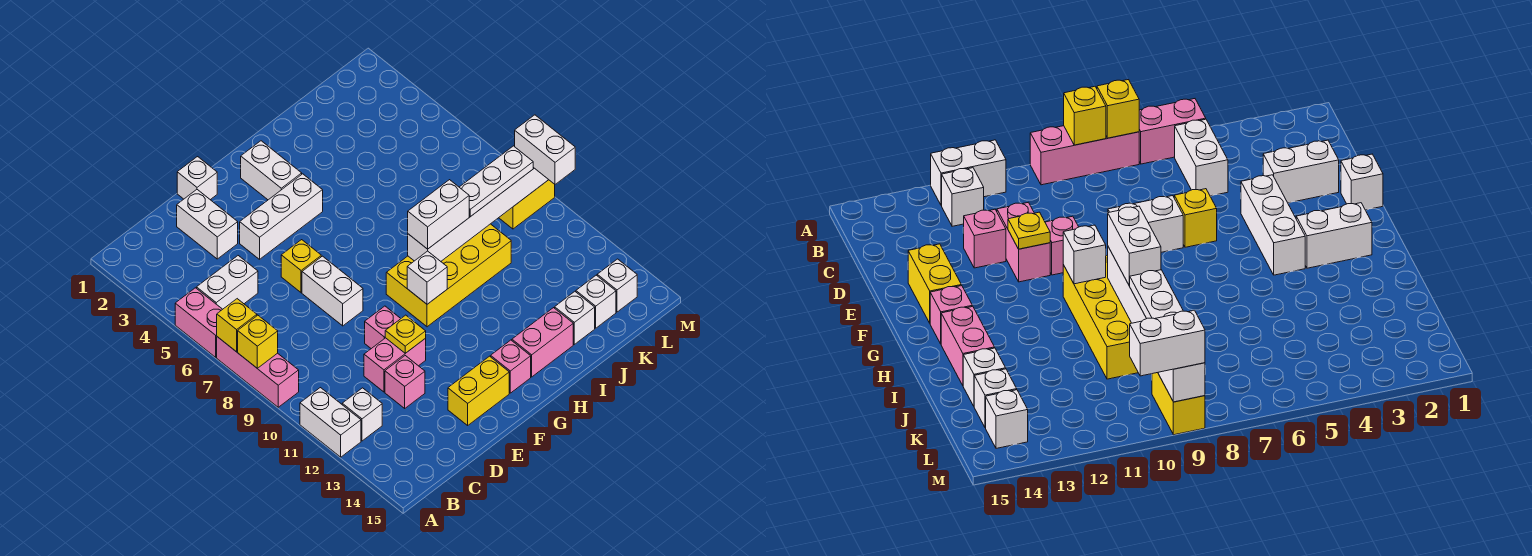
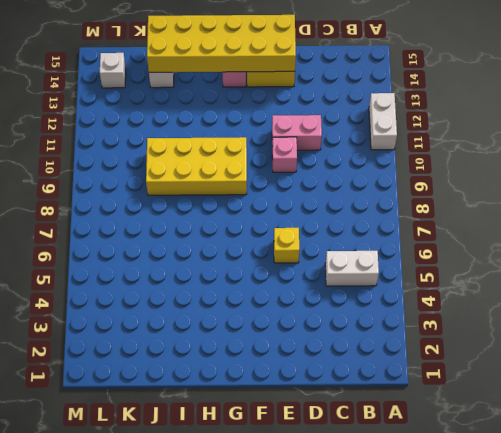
yellow brick E14:J15 level 2 -> none
none -> pink brick A5:A6 level 1
none -> pink brick A7:A9 level 1
none -> white brick B12 level 1
none -> white brick D2:D3 level 1

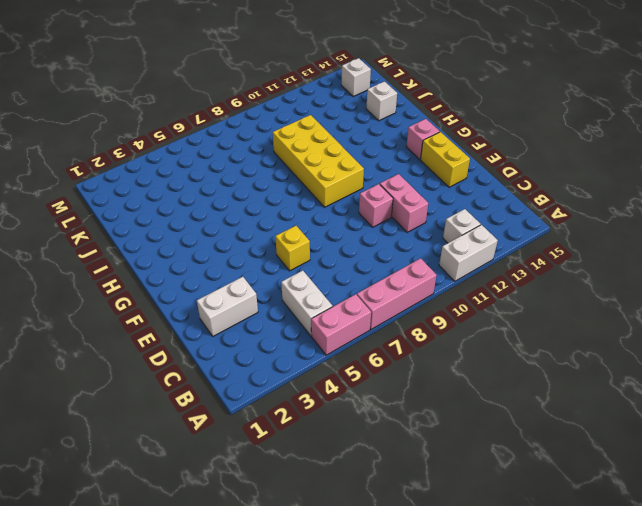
none -> pink brick D12 level 1
none -> white brick E1 level 1
none -> white brick E4:G4 level 1
none -> white brick E7:E8 level 1

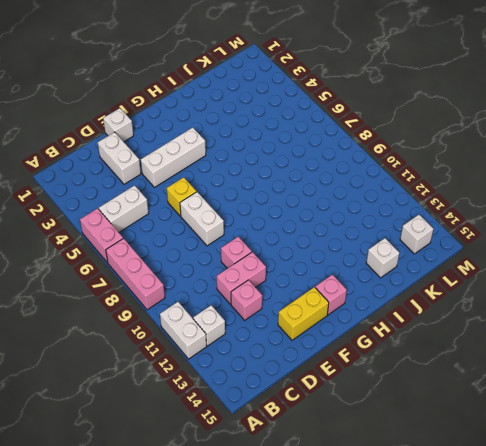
none -> white brick G2:G3 level 1
none -> yellow brick G9:J10 level 1
none -> pink brick H14:I14 level 1
none -> white brick K14 level 1

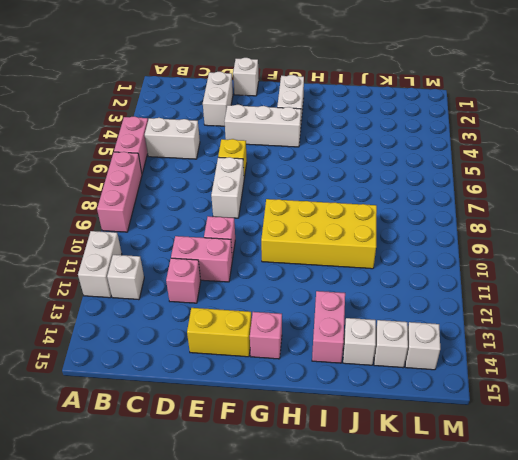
pink brick I13:I14 level 1 -> pink brick H14:I14 level 1
none -> yellow brick L9:M9 level 1
none -> yellow brick A7 level 2
none -> yellow brick A8 level 2
none -> yellow plate E11 level 2

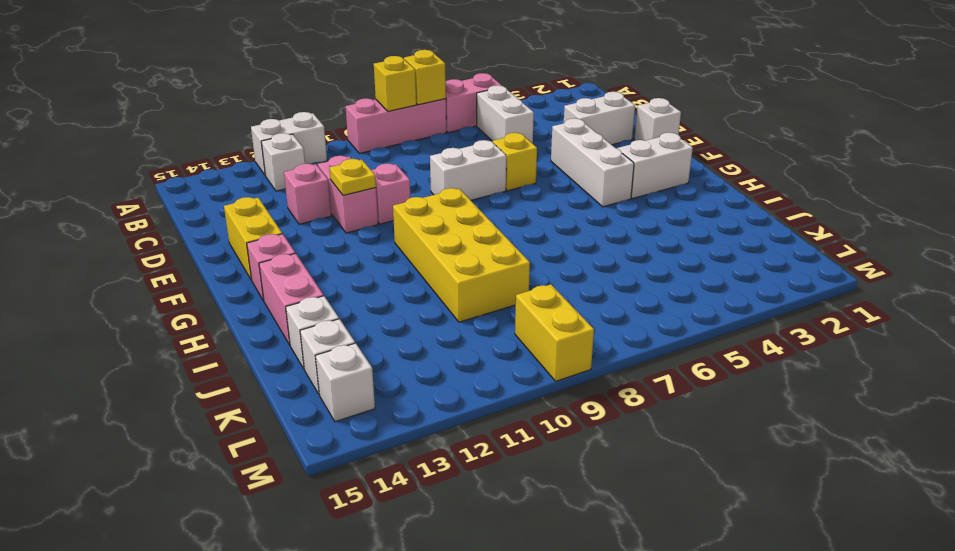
none -> white brick G10 level 2
none -> white brick H9:M9 level 2
none -> white brick H9:I9 level 3
none -> white plate J9:L9 level 3

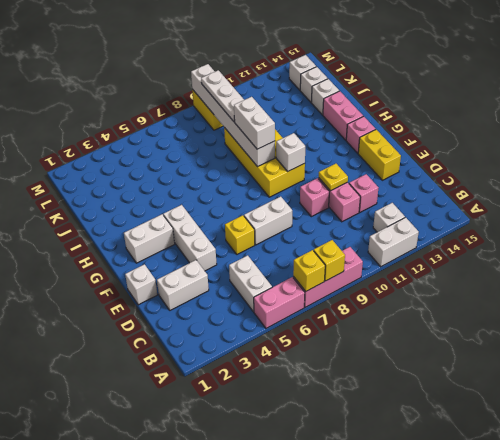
none -> white brick M9:M10 level 3

